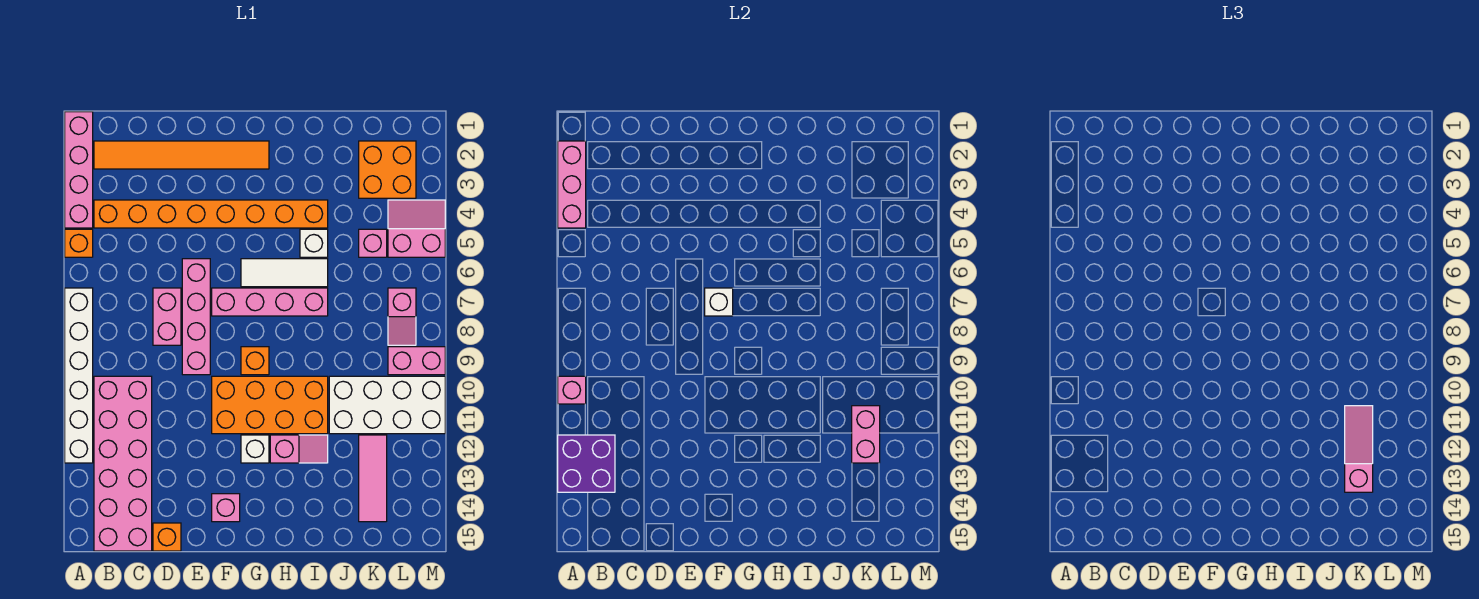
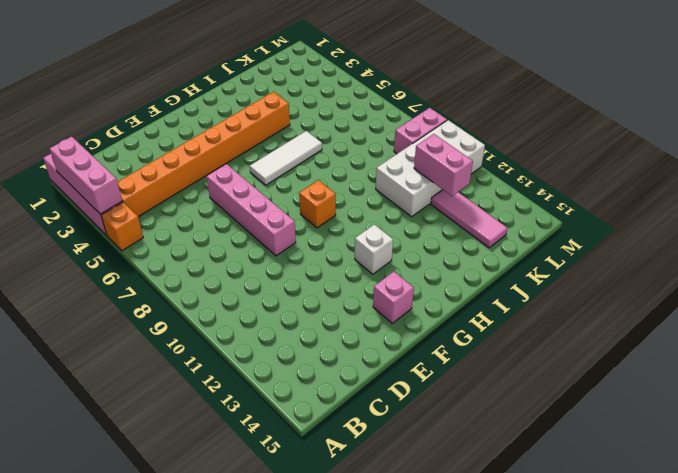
none -> white brick A7:A12 level 1
none -> orange tile B2:G2 level 1
none -> pink brick B10:C15 level 1
none -> pink brick D7:D8 level 1

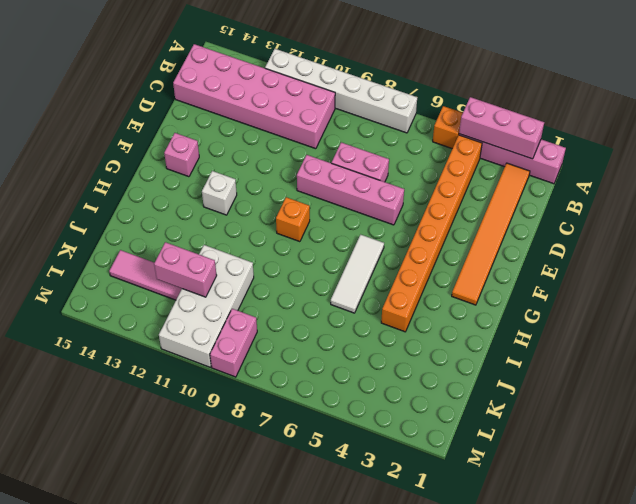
none -> orange brick D15 level 1
none -> pink brick F7:I7 level 1
none -> orange brick F10:I11 level 1
none -> pink slope H12:I12 level 1 top H

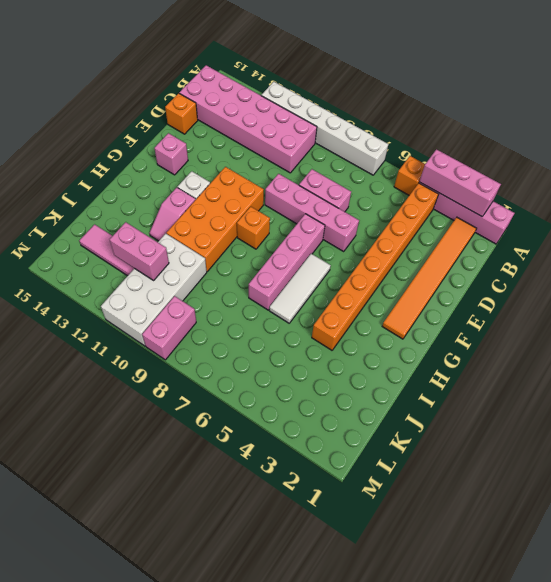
none -> white brick I5 level 1
none -> orange brick K2:L3 level 1
none -> pink brick K5 level 1
none -> pink slope L4:M5 level 1 top 5

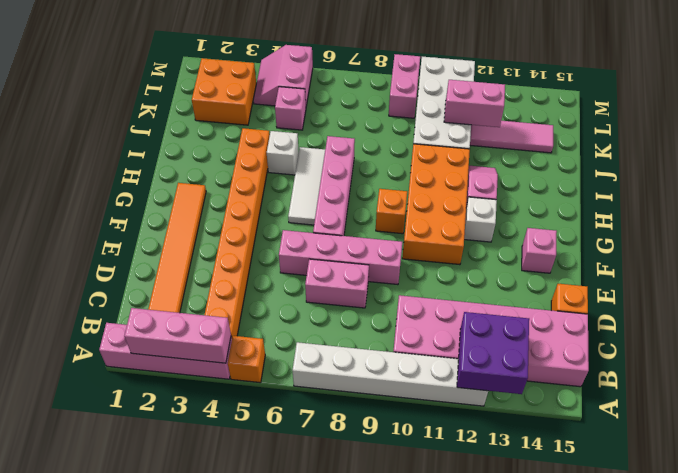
none -> pink slope L7:L8 level 1 top 7
none -> pink brick A10 level 2
none -> white brick F7 level 2
none -> pink slope K11:K13 level 3 top 13

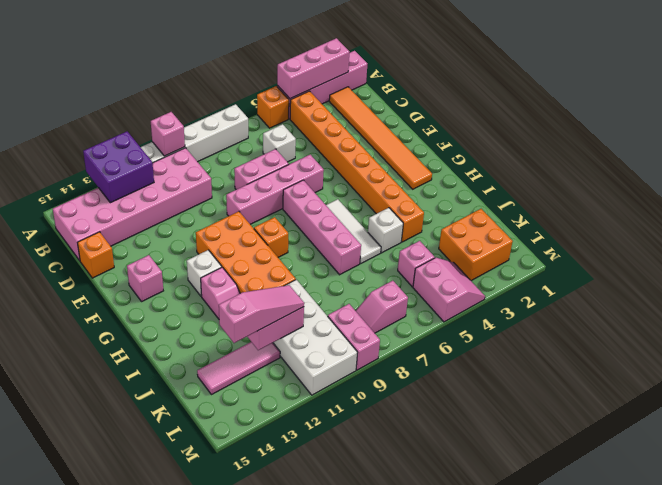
white brick C6 level 1 -> white brick F7 level 2

